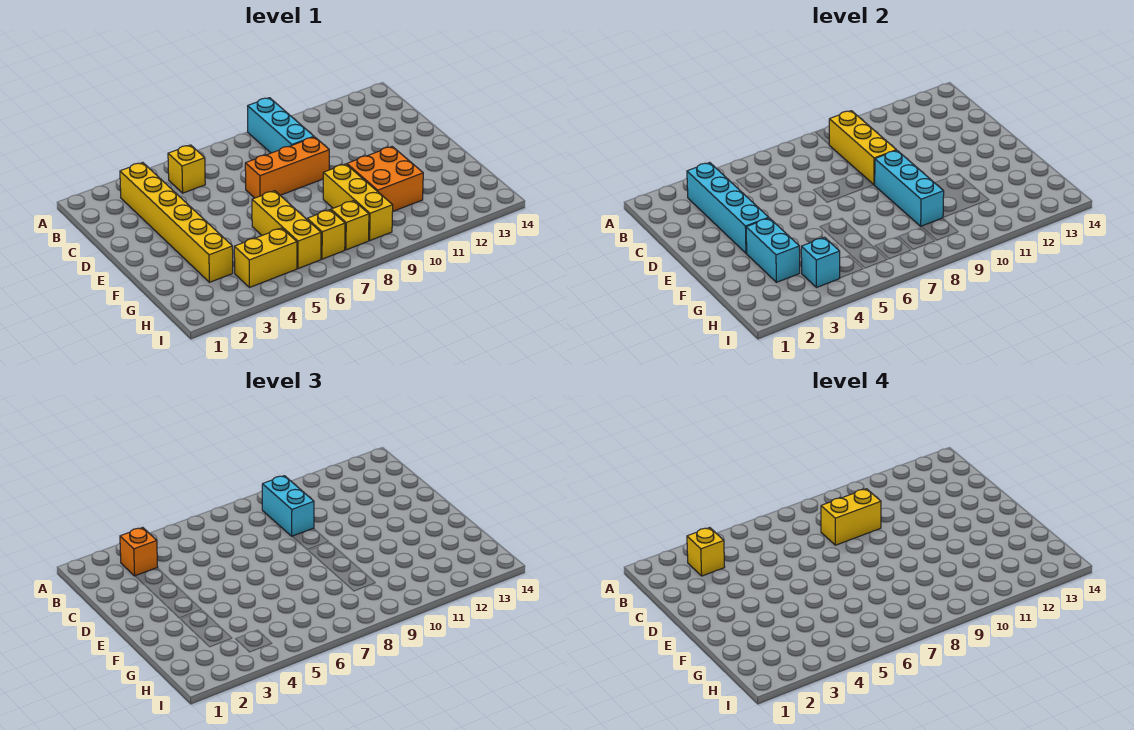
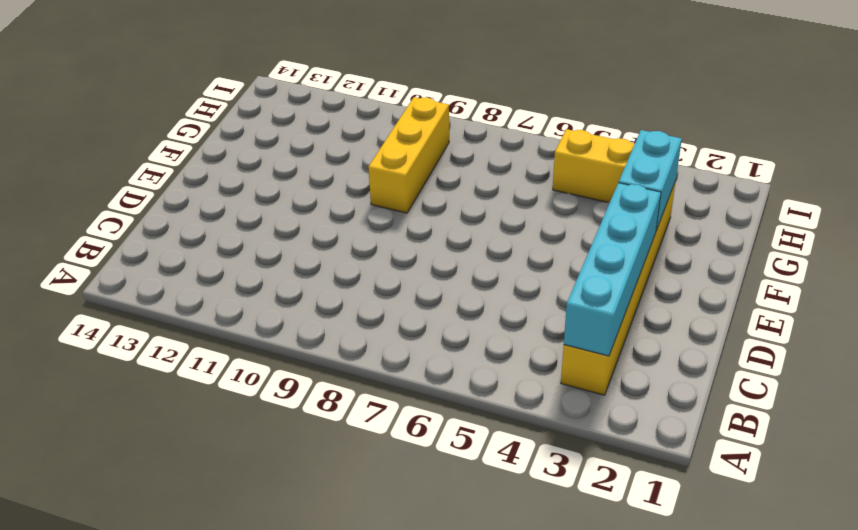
none -> cyan brick A9:C9 level 1
none -> yellow brick B5 level 1
none -> orange brick D7:D9 level 1

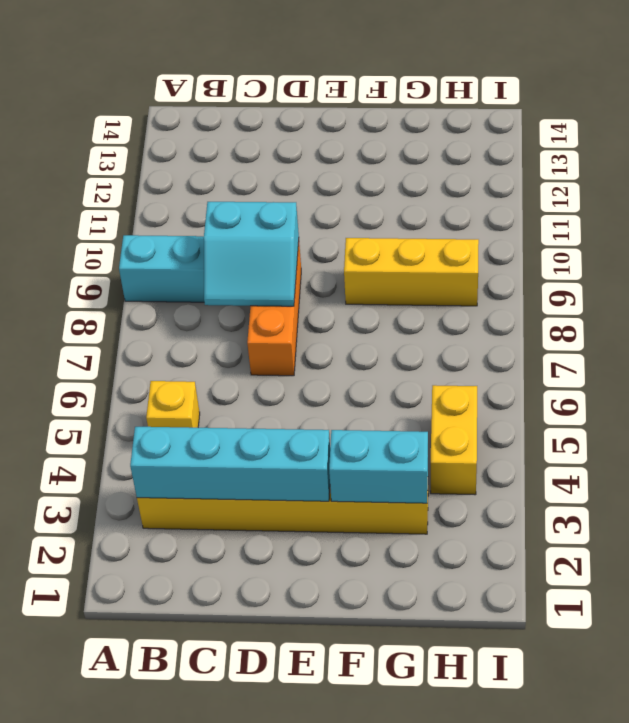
cyan slope C8:D9 level 2 top 9 -> yellow brick B9:D9 level 2
none -> yellow brick F6:H6 level 1
none -> orange brick F10:G11 level 1
none -> yellow brick H7 level 1

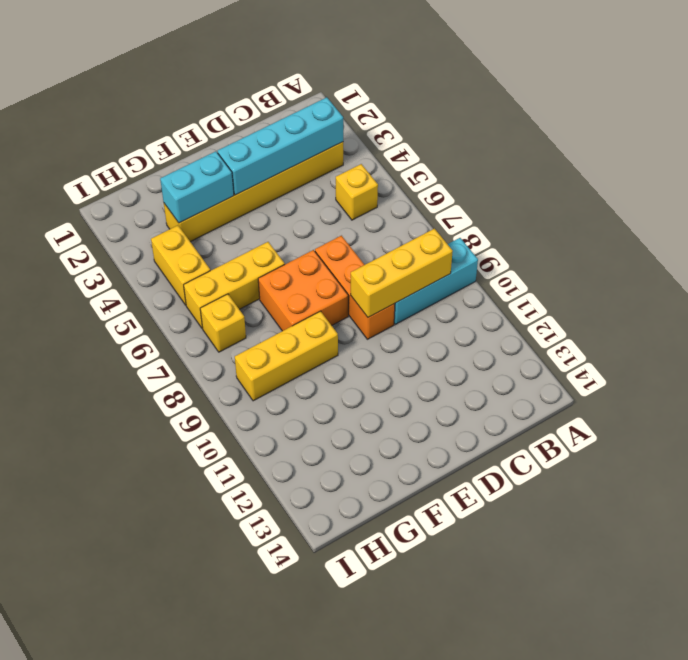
orange brick E7:F8 level 1 -> orange brick F10:G11 level 1
none -> yellow brick H8 level 1
none -> cyan brick E9:G9 level 2
none -> cyan brick H4 level 2

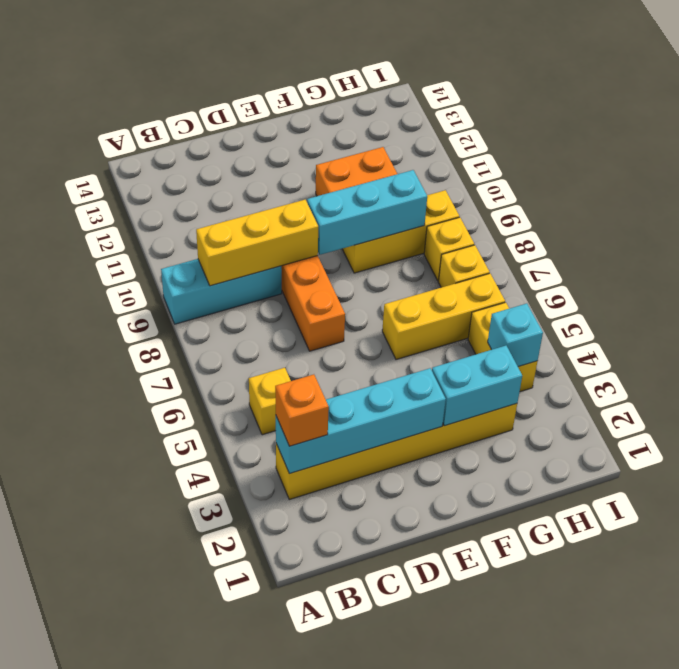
none -> cyan brick B9:C9 level 3
none -> yellow brick B3 level 4
none -> yellow brick C8:C9 level 4

